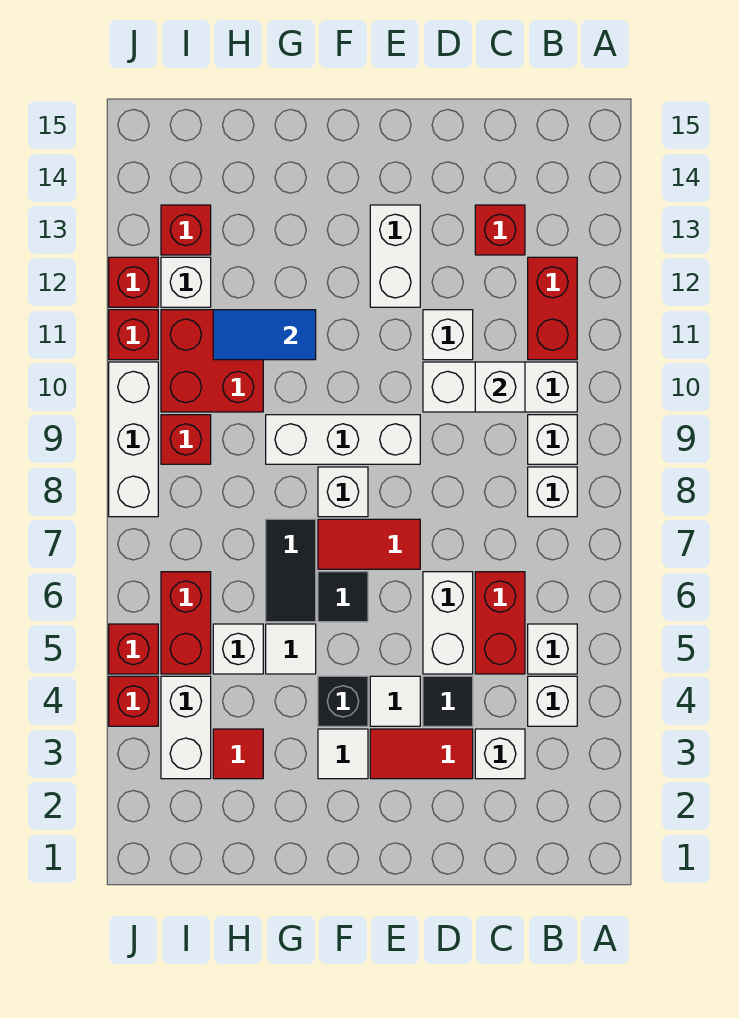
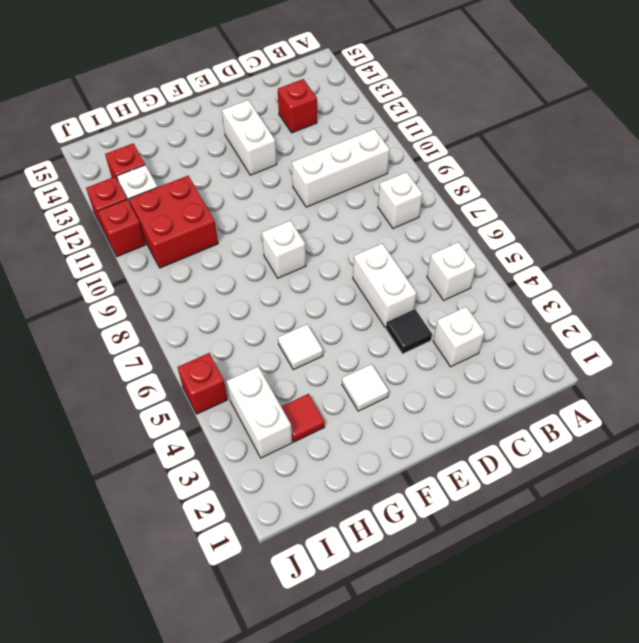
none -> white brick B4 level 1
none -> white brick B9 level 1
none -> red brick B11:B12 level 1
none -> red brick C5:C6 level 1

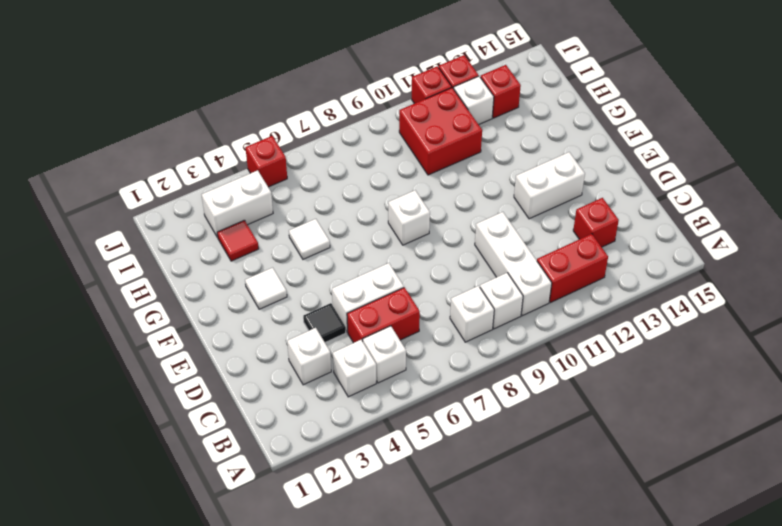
none -> red tile D3:E3 level 1
none -> white brick D11 level 1
none -> white tile E4 level 1
none -> red tile E7:F7 level 1

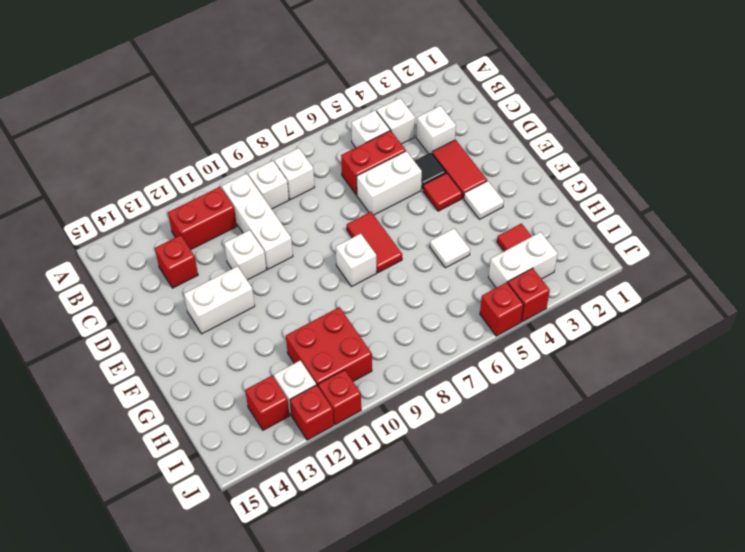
red tile E4 level 1 -> white tile E4 level 1
none -> white brick E9:G9 level 1
none -> black brick F4 level 1
none -> black tile F6 level 1
none -> black tile G6:G7 level 1

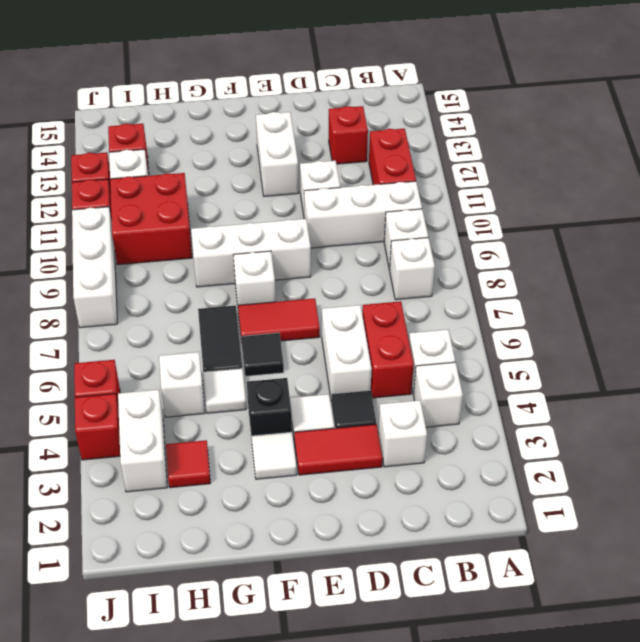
none -> red brick I5:I6 level 1
none -> red brick I9 level 1
none -> white brick C10 level 2
none -> blue tile G11:H11 level 2

